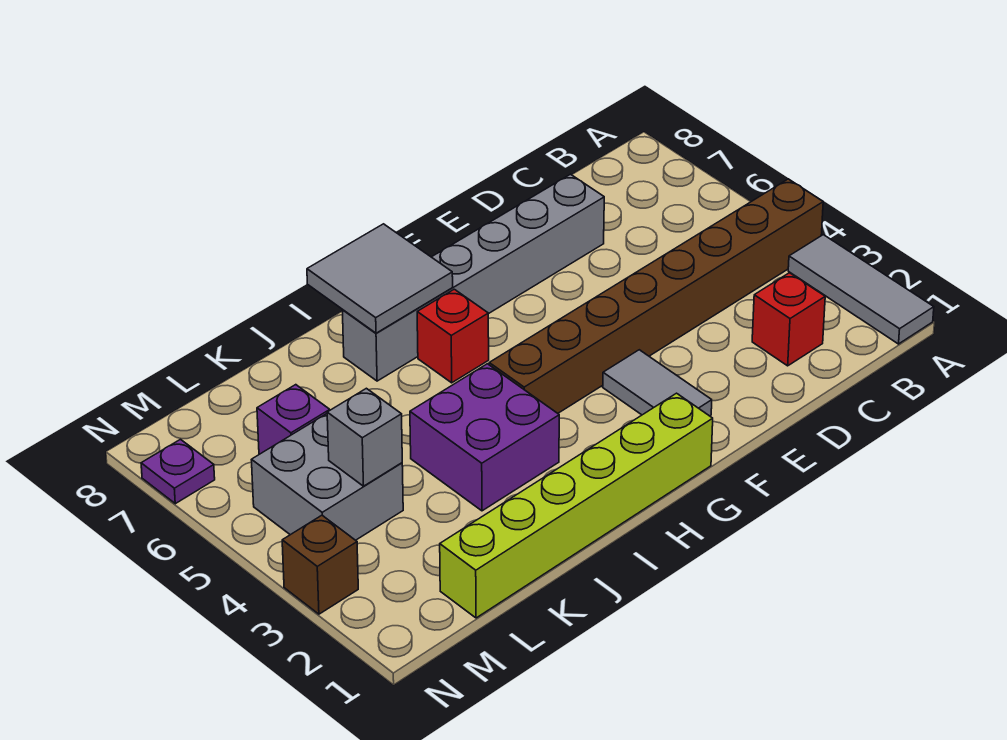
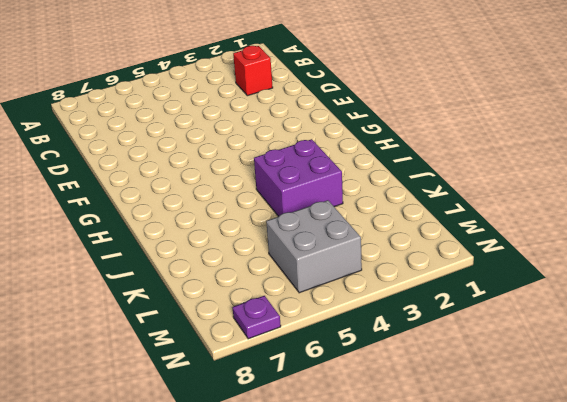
none -> grey tile A1:A3 level 1
none -> brown brick A4:H4 level 1
none -> grey brick D7:I7 level 1

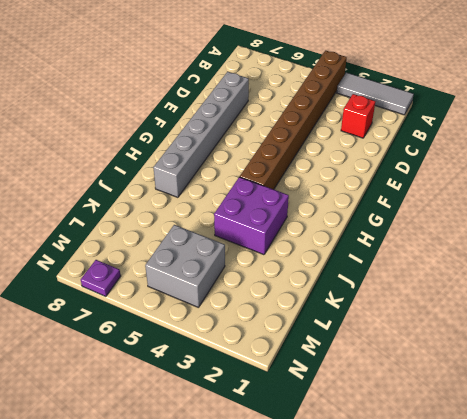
none -> grey tile F2:F3 level 1
none -> lime brick G1:L1 level 1
none -> red brick H6 level 1

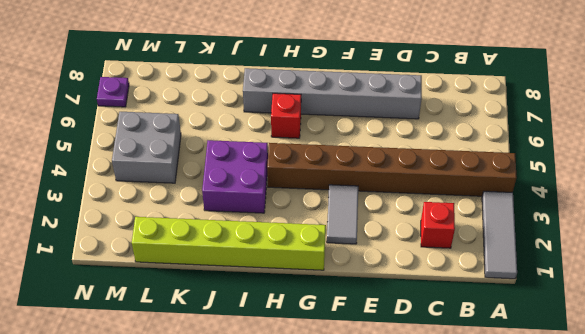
none -> purple brick L6 level 1
none -> brown brick N3 level 1
none -> grey tile H7:I8 level 2

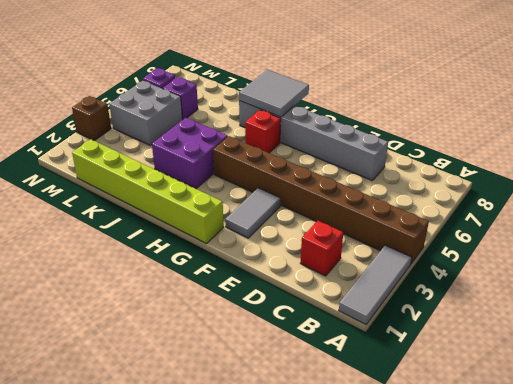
none -> grey brick L4 level 2

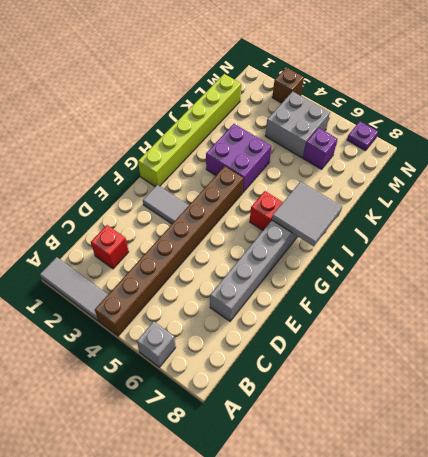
grey brick A6 level 1 -> grey brick L4 level 2

